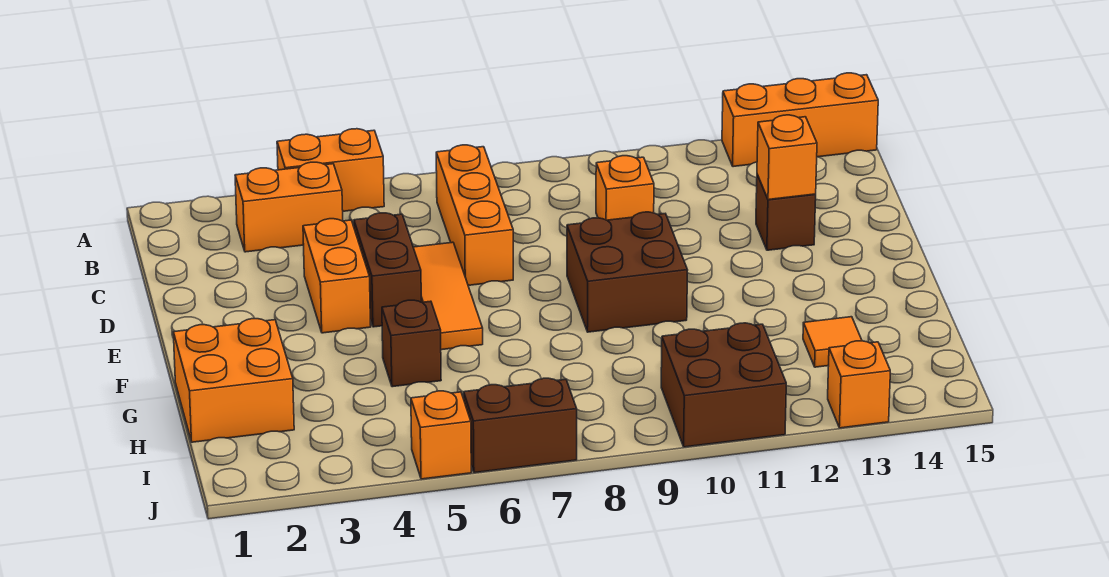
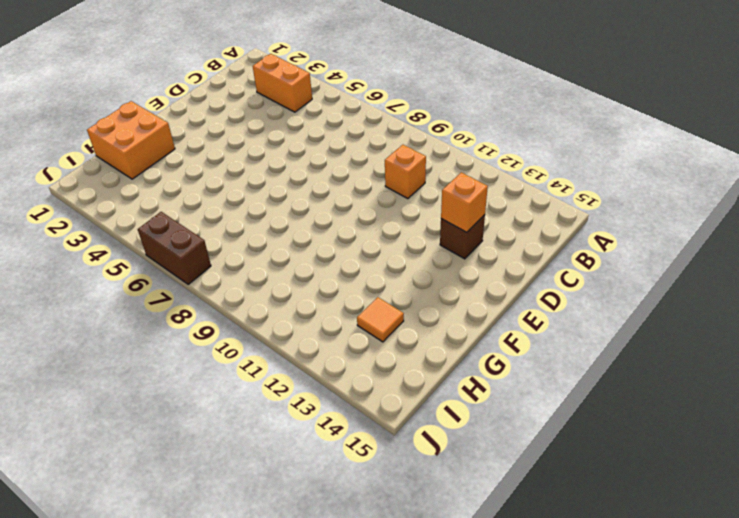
none -> orange brick A4:A5 level 1
none -> orange brick A13:A15 level 1
none -> orange brick B7:D7 level 1

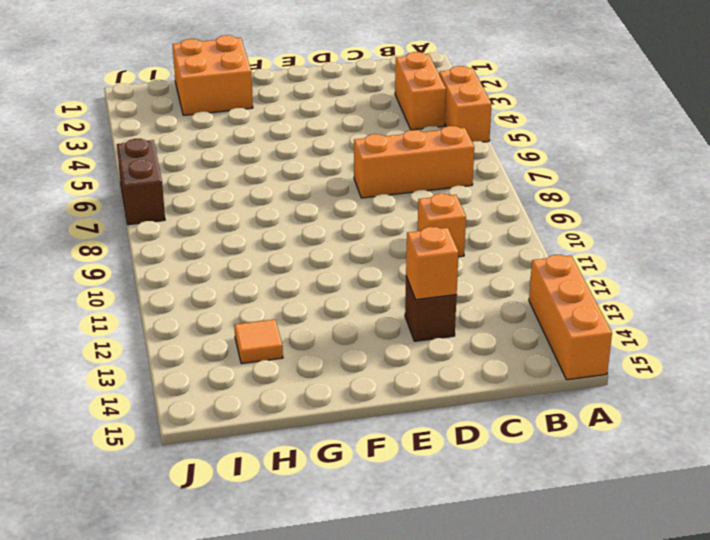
none -> orange brick D4:E4 level 1
none -> brown brick D5:E5 level 1
none -> orange tile D6:F6 level 1

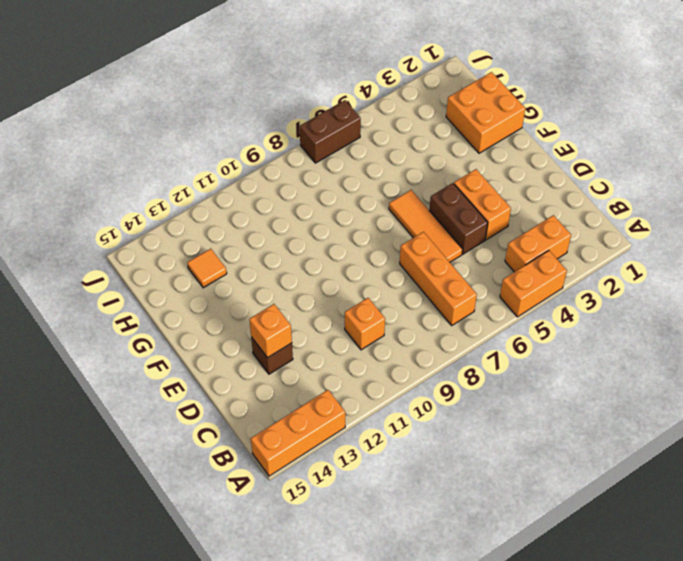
none -> brown brick E9:F10 level 1
none -> brown brick G5 level 1
none -> brown brick I10:J11 level 1

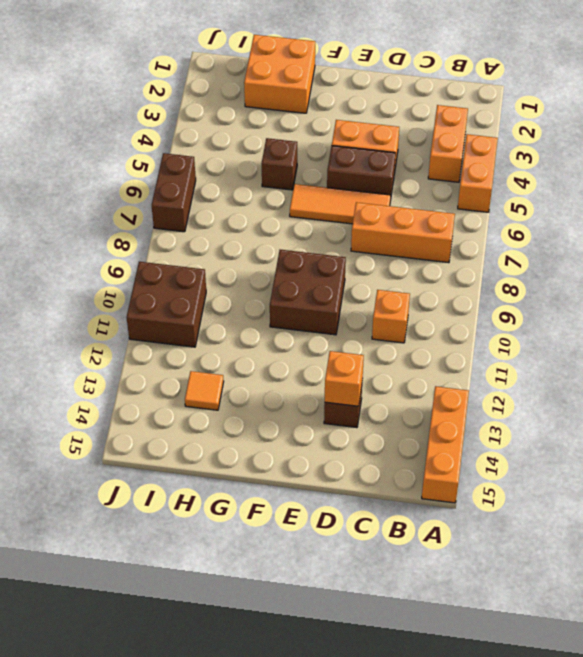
none -> orange brick J5 level 1
none -> orange brick J13 level 1

